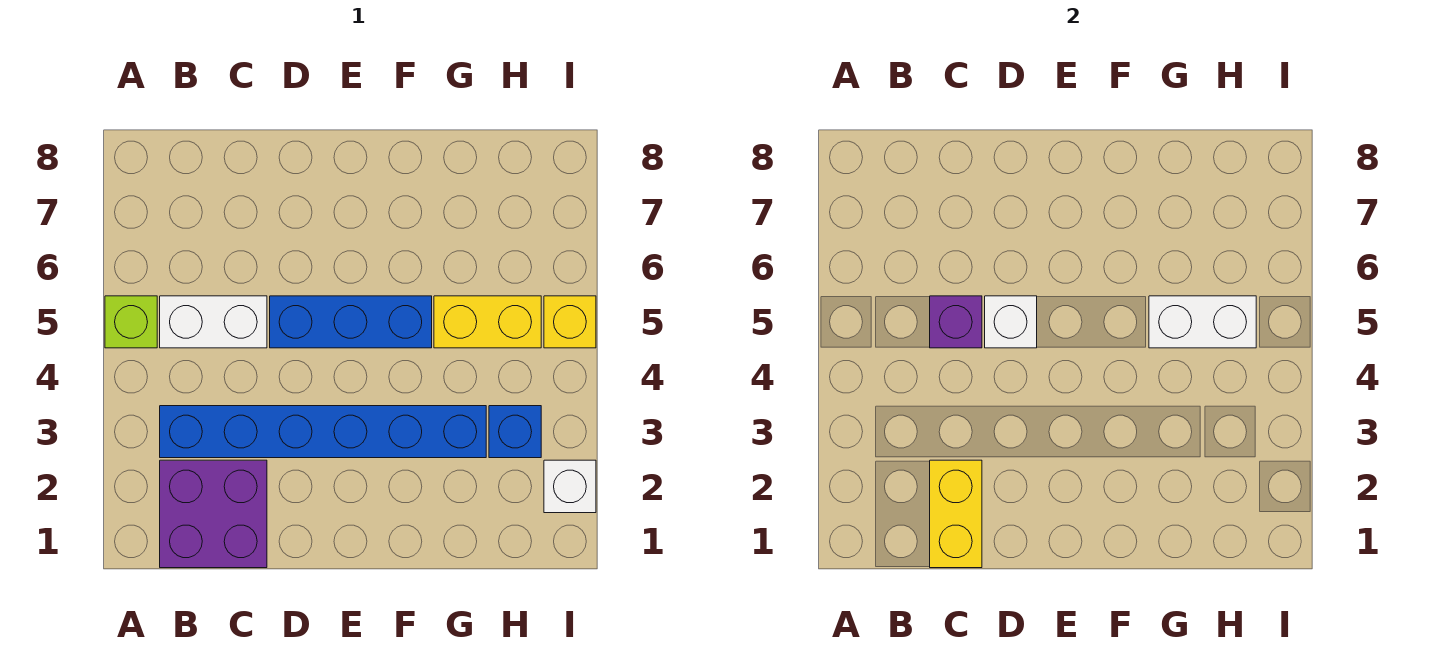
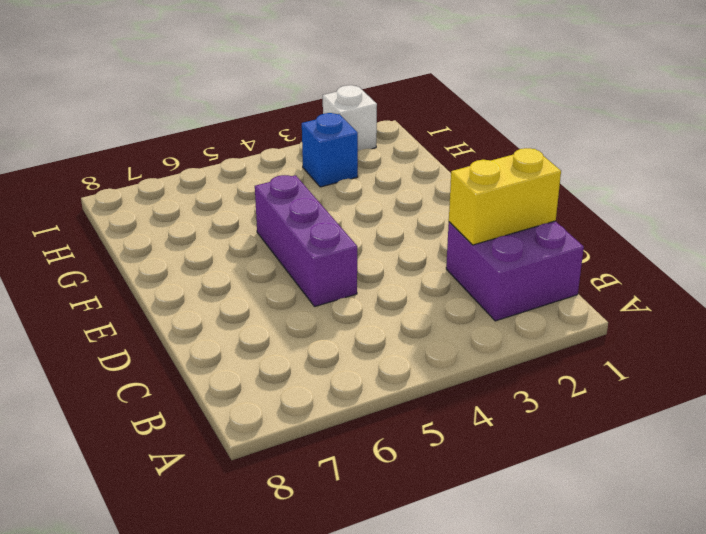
purple brick D5:F5 level 1 -> blue brick D5:F5 level 1
none -> lime brick A5 level 1
none -> blue brick B3:G3 level 1
none -> white brick B5:C5 level 1

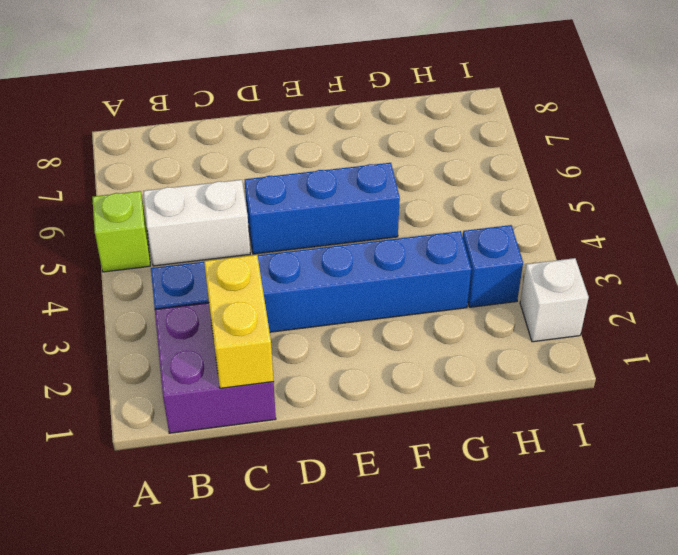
none -> yellow brick G5:H5 level 1
none -> yellow brick I5 level 1
none -> purple brick C5 level 2

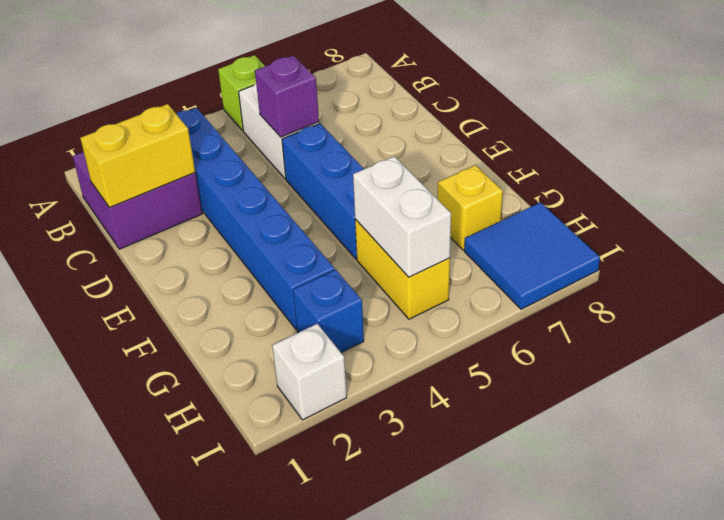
yellow brick G7 level 1 -> yellow brick I5 level 1
blue tile H7:I8 level 1 -> none
none -> white brick D5 level 2

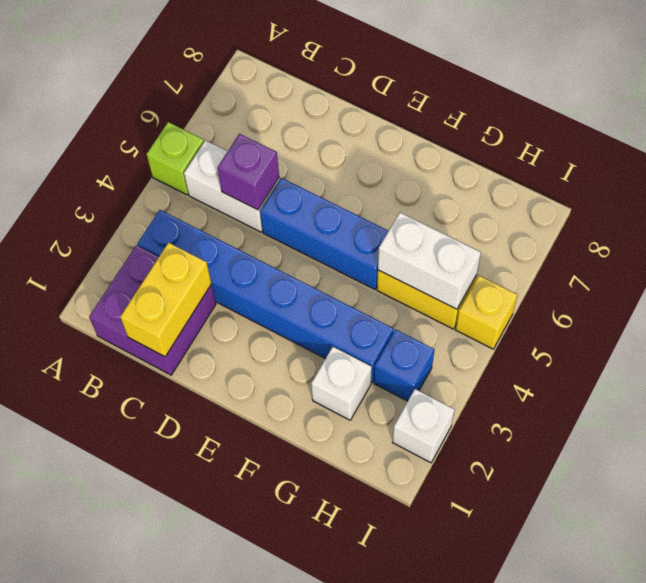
white brick G2 level 1 -> white brick D5 level 2

